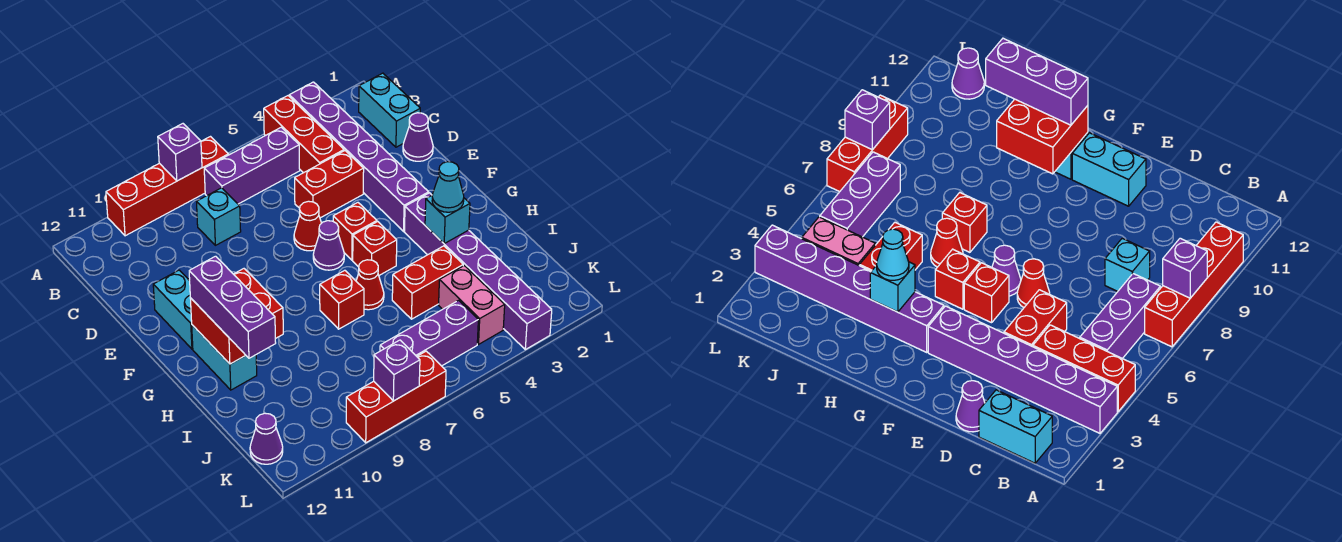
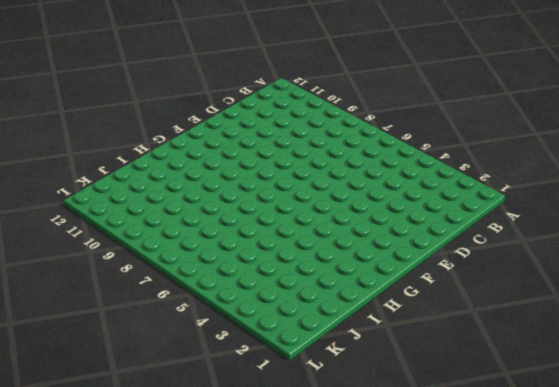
none -> purple brick A3:F3 level 1
none -> red brick A4:C4 level 1
none -> red brick A7:A10 level 1

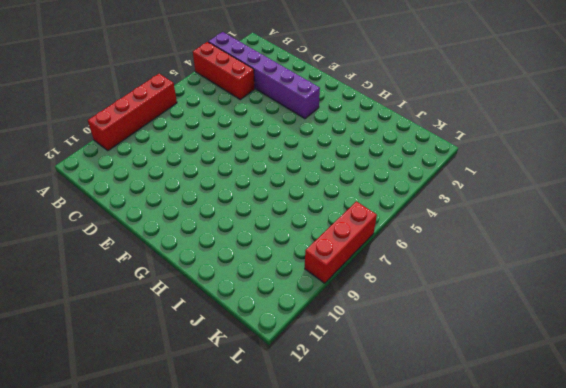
none -> cyan brick B1:C1 level 1
none -> purple brick B5:B7 level 1
none -> cyan brick C8 level 1

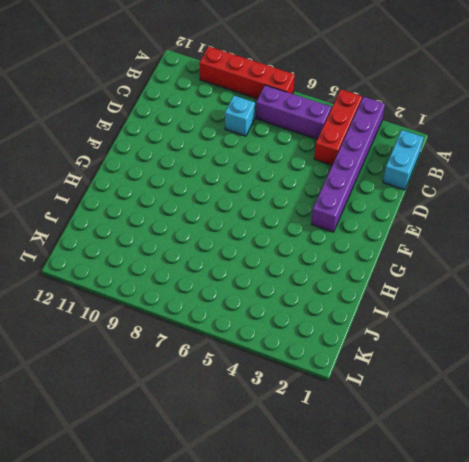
none -> purple cone D1 level 1
none -> red brick D4:D5 level 1
none -> red cone E6 level 1

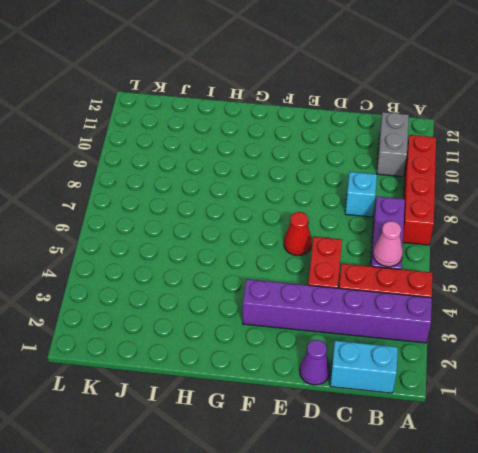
pink cone B5 level 2 -> none
grey brick B10:B11 level 1 -> none
none -> cyan brick E11:F11 level 1
none -> red brick F5 level 1
none -> purple cone F6 level 1

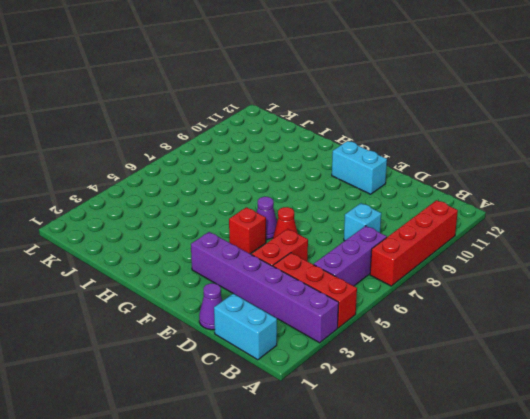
none -> purple brick G3:L3 level 1
none -> red brick G5 level 1
none -> cyan brick G11:H11 level 1

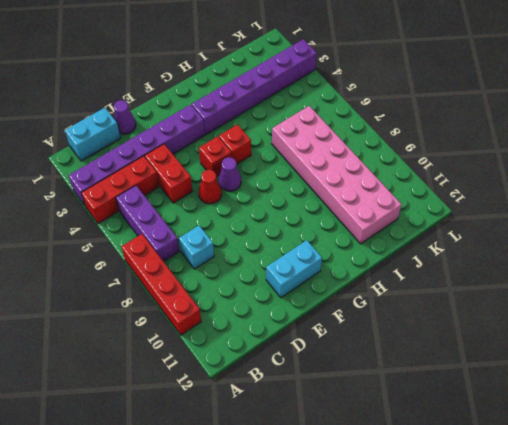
pink brick I6:J11 level 1 -> none
none -> cyan brick G11:H11 level 1
none -> red cone H6 level 1
none -> red brick H7 level 1

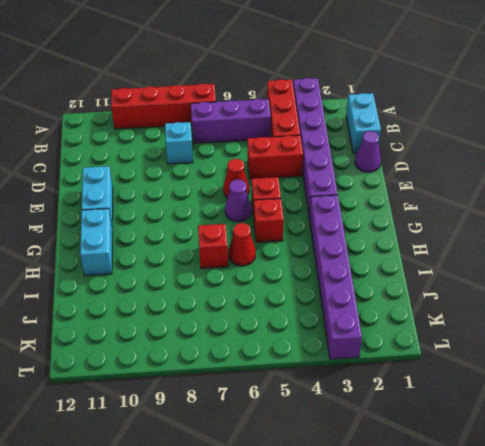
none -> red brick I4:I5 level 1
none -> pink brick J4:K4 level 1
none -> purple brick K5:K7 level 1

